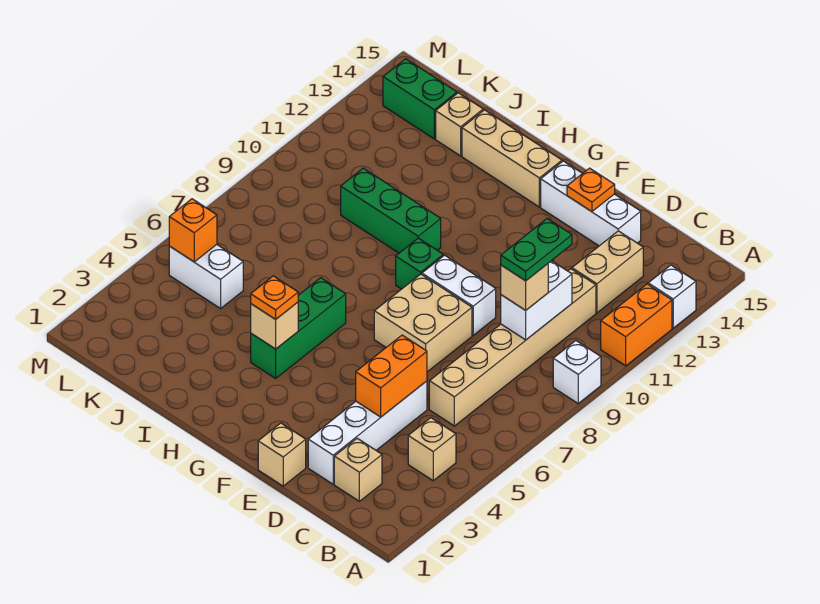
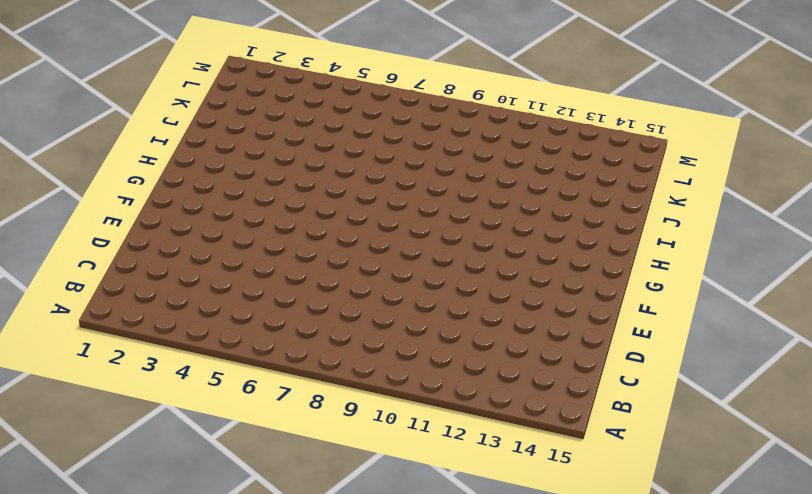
none -> white brick A9 level 1
none -> orange brick A11:A12 level 1
none -> white brick A13 level 1

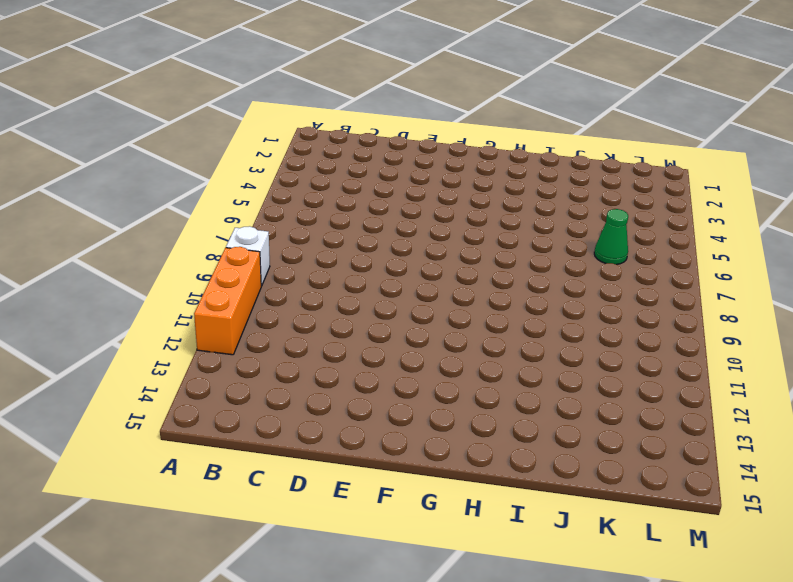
orange brick A10:A12 level 1 -> orange brick A11:A12 level 1
green cone K6 level 1 -> none
none -> white brick A13 level 1
none -> tan brick B4 level 1
none -> tan brick C2 level 1

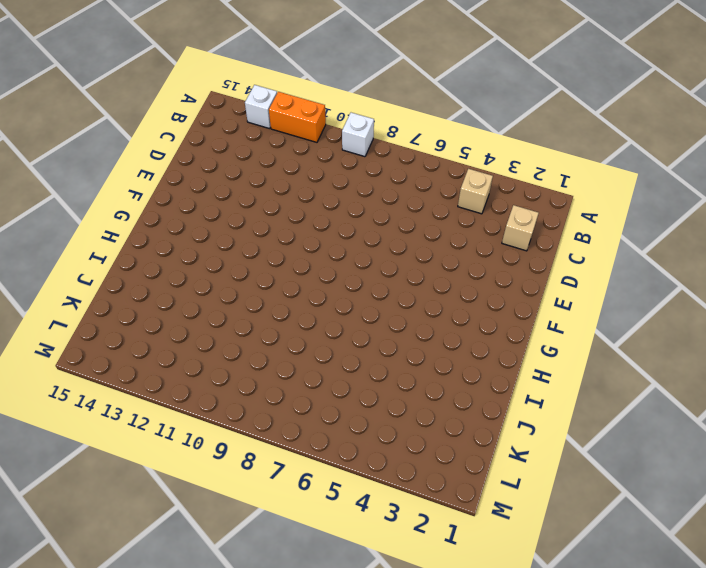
none -> tan brick C6:C11 level 1
none -> tan brick C12:C13 level 1
none -> white brick D2:D5 level 1

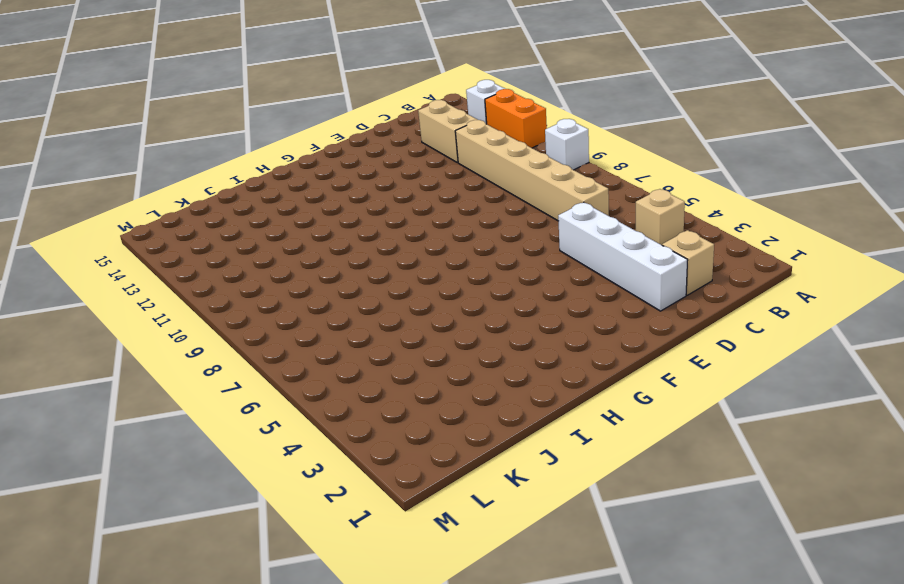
none -> white brick D14:F14 level 1
none -> tan brick E1 level 1
none -> tan brick E7:F8 level 1

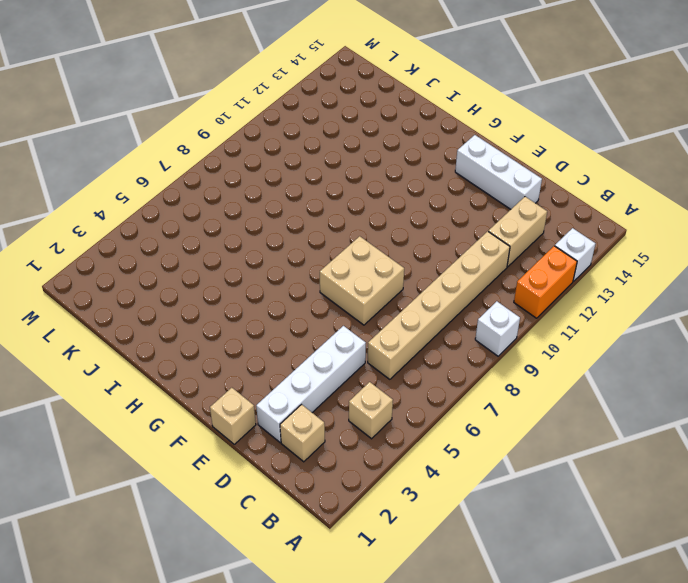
none -> white brick E9:F9 level 1
none -> green brick G9 level 1
none -> tan brick G14:I14 level 1

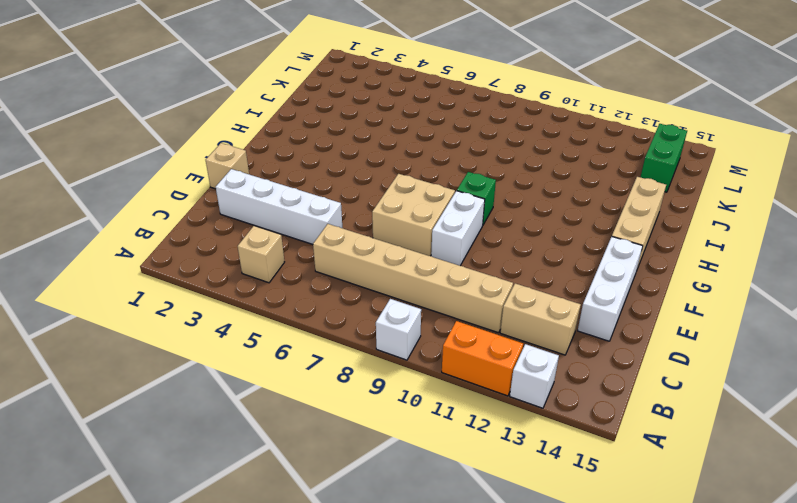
none -> tan brick C2 level 1
none -> green brick H4:H6 level 1
none -> green brick H10:J10 level 1

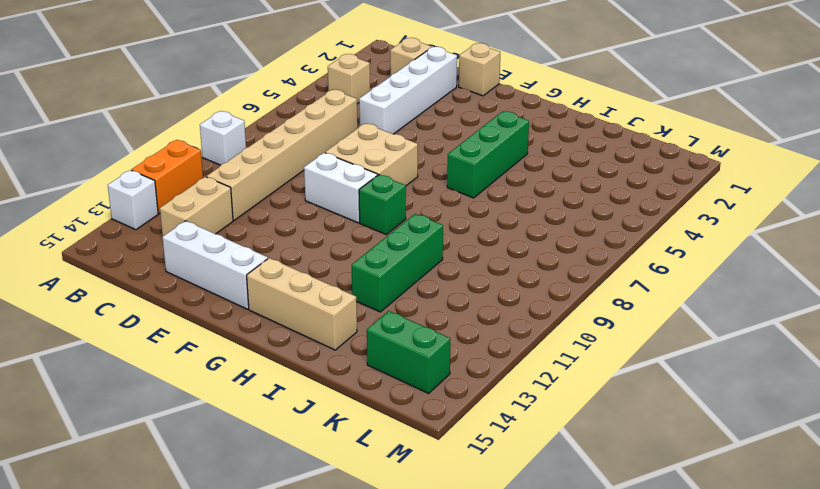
green brick I10:I12 level 1 -> green brick H10:J10 level 1
none -> tan brick J14 level 1
none -> white brick K5:L5 level 1
none -> white brick C9:C10 level 2

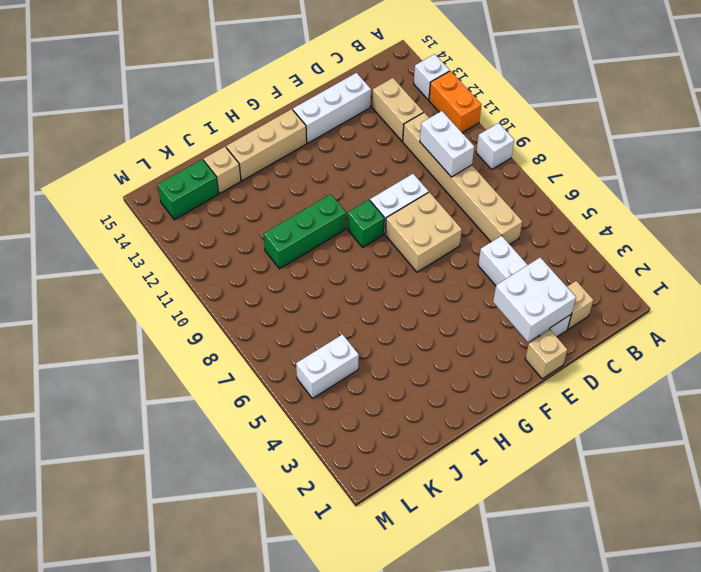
white brick D2:E3 level 2 -> none
none -> tan brick B4 level 1
none -> green brick H4:H6 level 1
none -> orange brick D4:D5 level 2

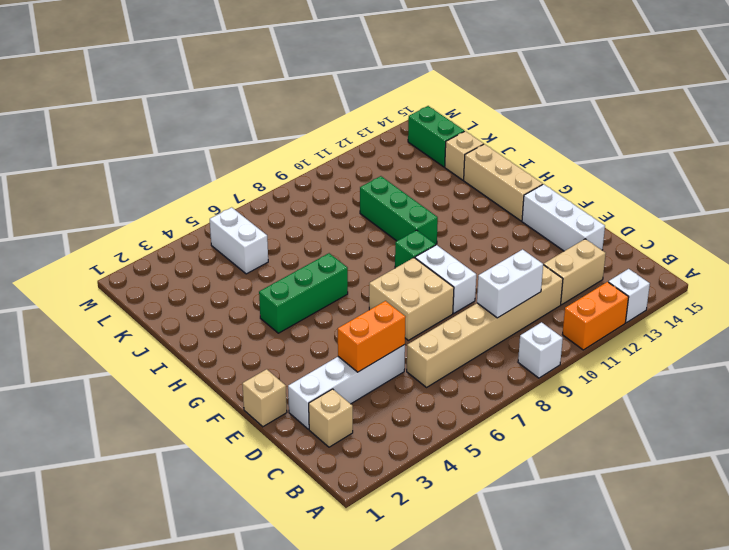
none -> tan brick B4 level 1
none -> orange plate E14 level 2
none -> tan brick H4 level 2

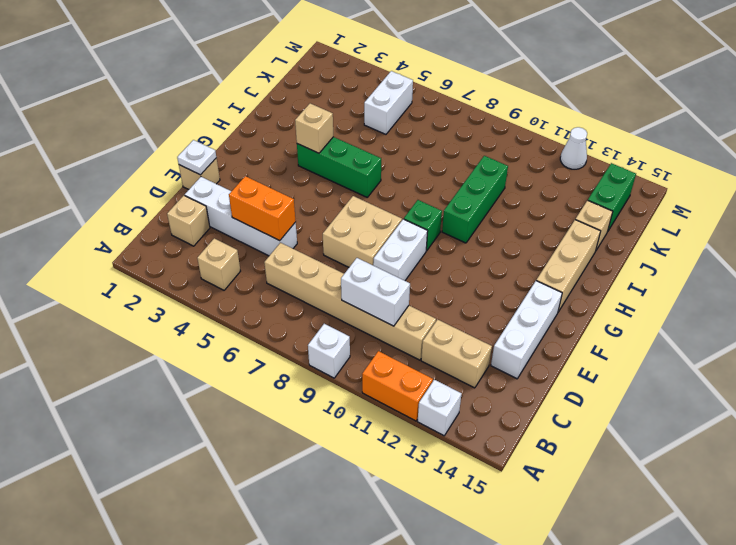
white plate E1 level 2 -> none
white cone M12 level 1 -> none
none -> orange plate E14 level 2
none -> orange brick L5 level 2
none -> tan brick C9 level 3

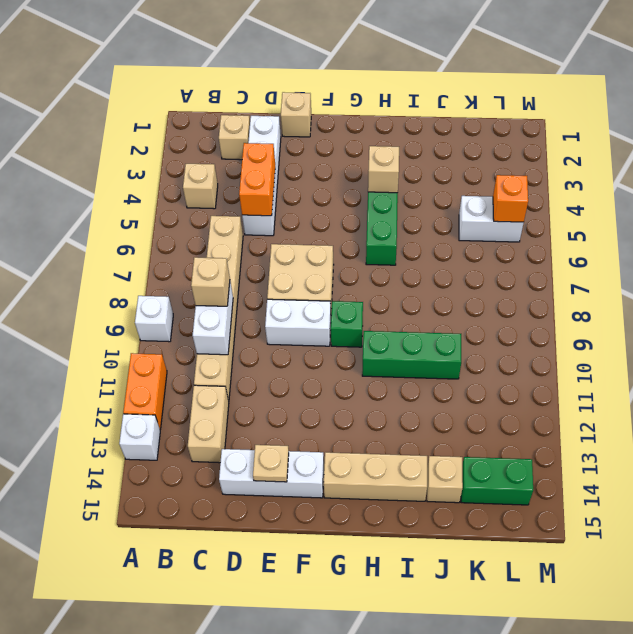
tan plate E14 level 2 -> orange plate E14 level 2
none -> orange plate H4 level 3
none -> green plate C9:C10 level 4

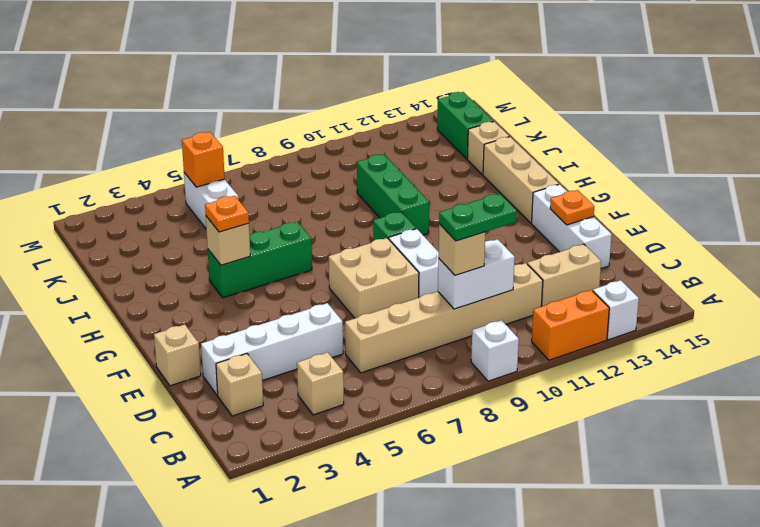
none -> orange brick D4:D5 level 2

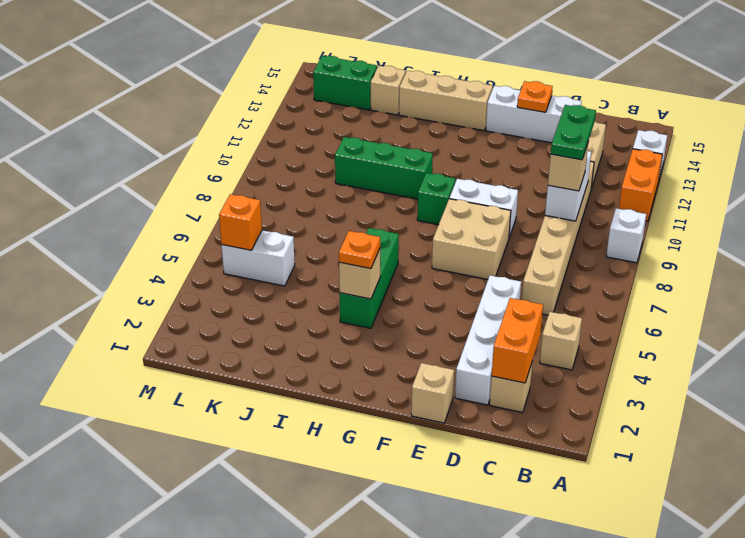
orange brick C2:C3 level 2 -> orange brick D4:D5 level 2

